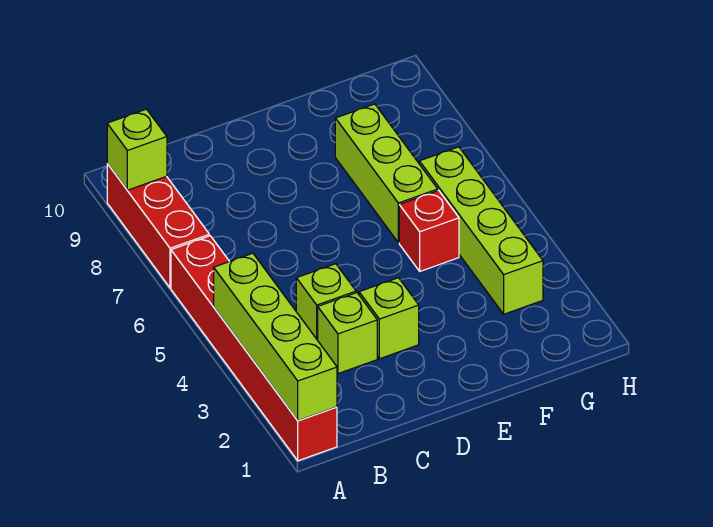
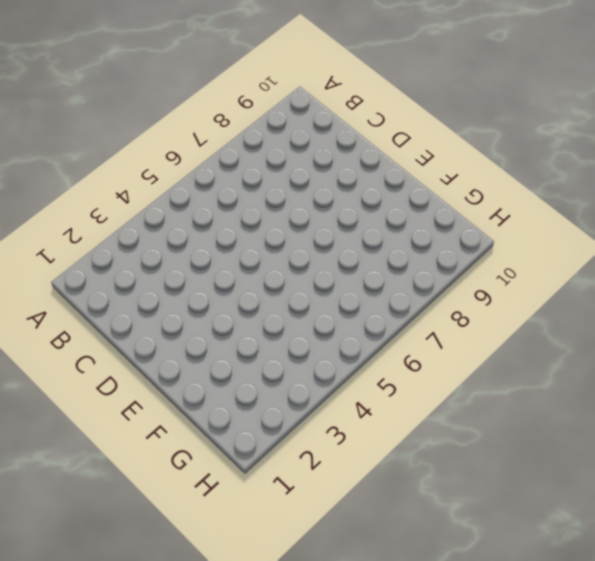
none -> red brick A1:A6 level 1
none -> red brick A7:A9 level 1

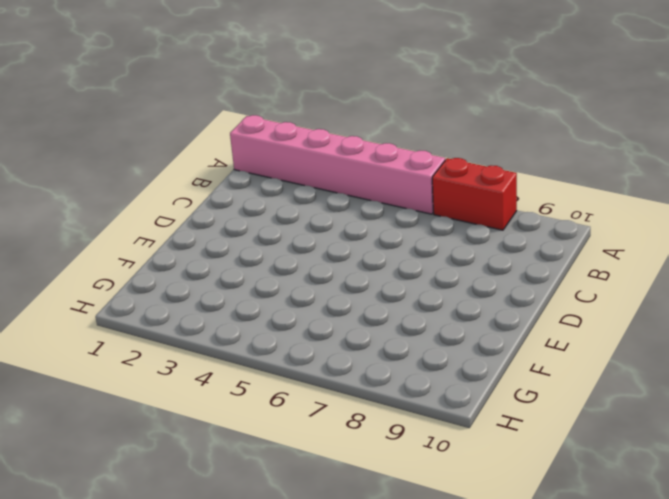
pink brick A1:A6 level 1 -> red brick A1:A6 level 1
red brick A7:A8 level 1 -> red brick A7:A9 level 1
none -> lime brick C3 level 1
none -> lime brick C4 level 1

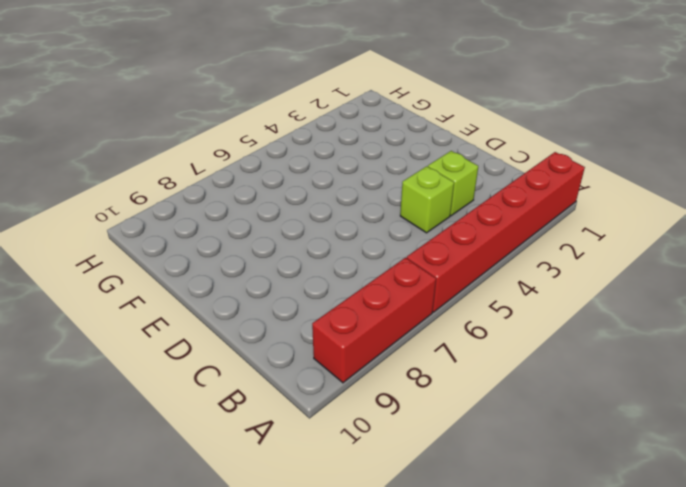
none -> lime brick D3 level 1
none -> red brick F5 level 1

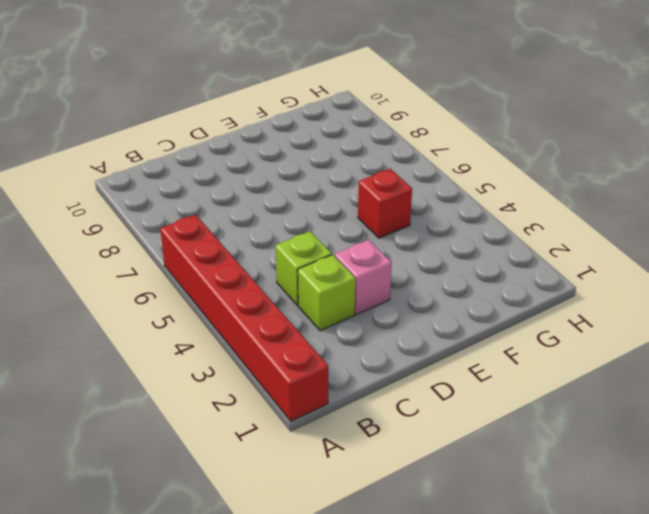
pink brick D3 level 1 -> lime brick D3 level 1
none -> red brick A7:A9 level 1
none -> lime brick F6:F8 level 1

